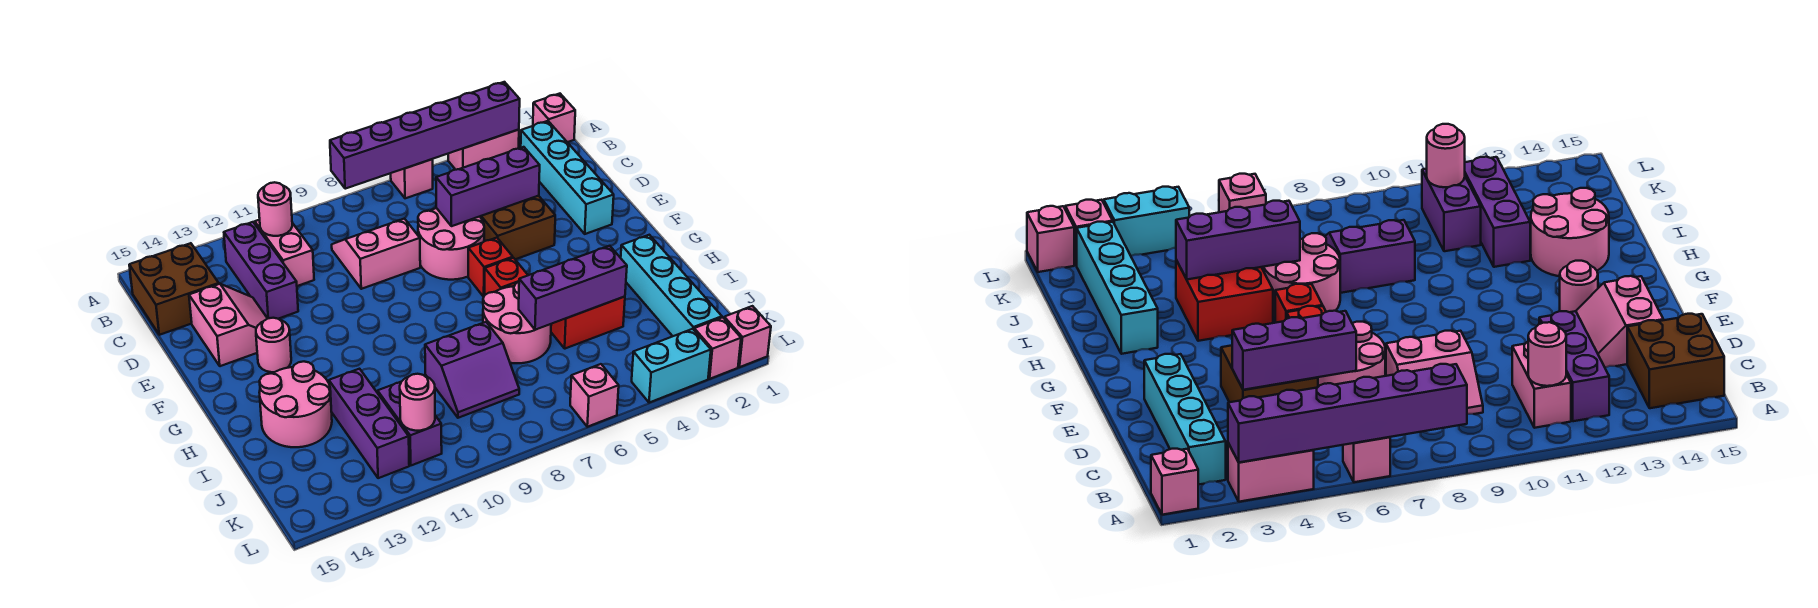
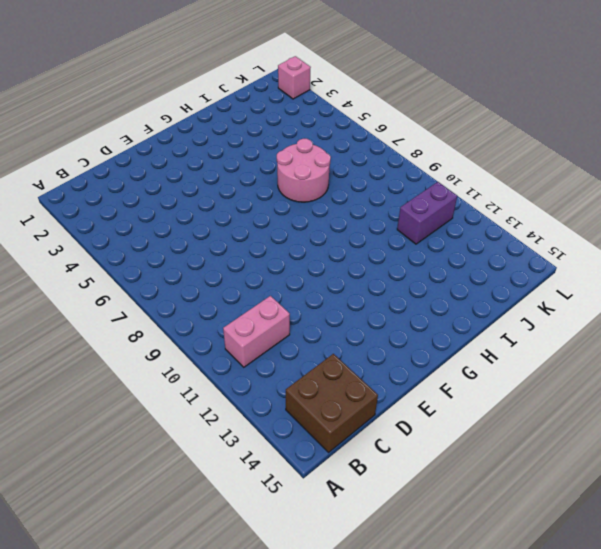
none -> pink brick A1 level 1
none -> pink brick A3:A4 level 1
none -> pink brick A6 level 1
none -> cyan brick B2:E2 level 1

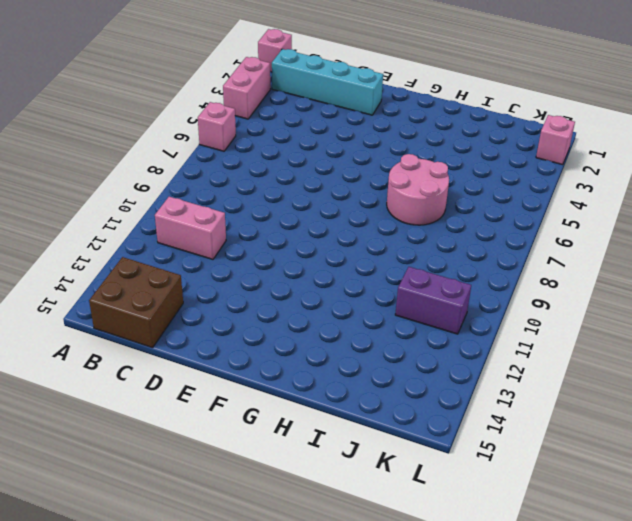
none -> purple brick B12:D12 level 1
none -> pink slope C8:D9 level 1 top D
none -> brown brick D4:E5 level 1
none -> pink round brick D6:E7 level 1

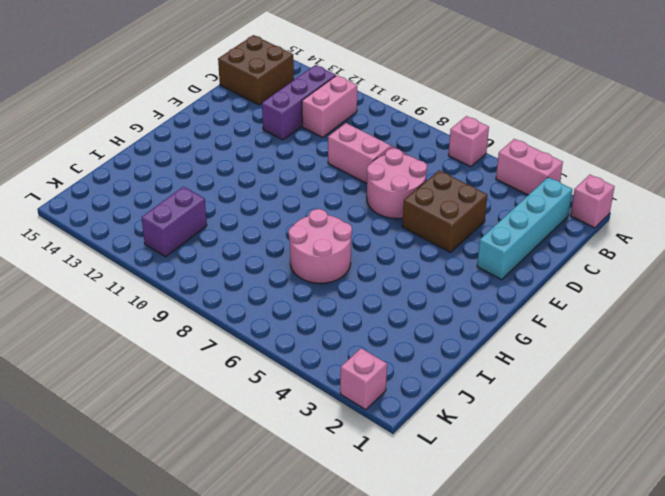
none -> pink slope D13:E14 level 1 top 14
none -> red brick F6 level 1
none -> pink round brick F13 level 1
none -> red brick G6 level 1

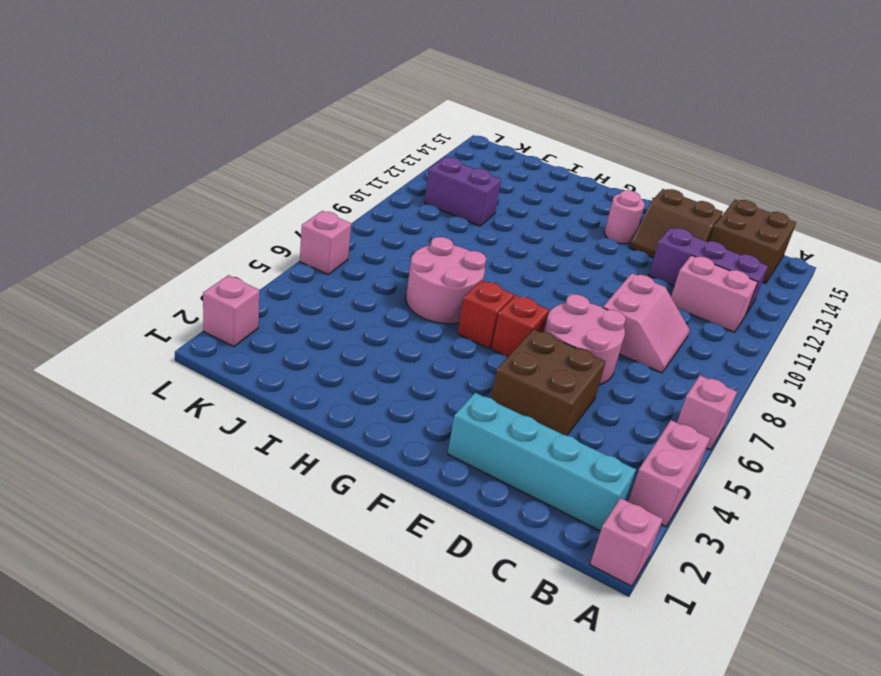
brown slope D13:E14 level 1 top 14 -> pink slope D13:E14 level 1 top 14
none -> cyan brick H2:K2 level 1
none -> red brick H4:I5 level 1
none -> pink round brick H13:I14 level 1
none -> purple slope I8:J9 level 1 top I

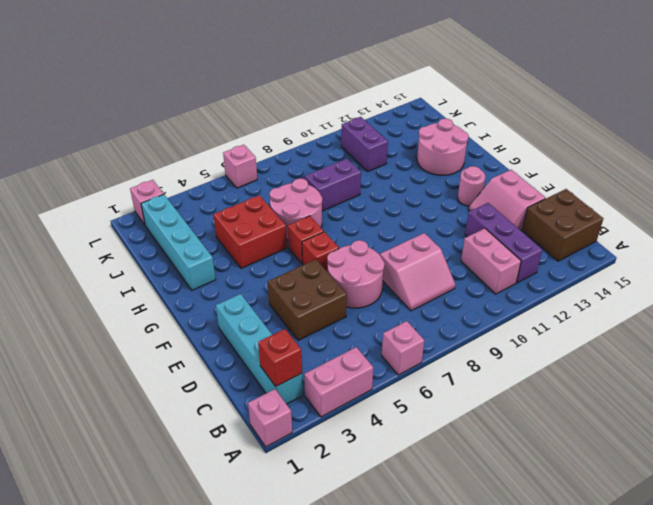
red brick B2 level 2 -> none
none -> purple brick I12:K12 level 1
none -> pink brick L1 level 1
none -> cyan brick L3:L4 level 1
none -> purple brick A3:A8 level 2

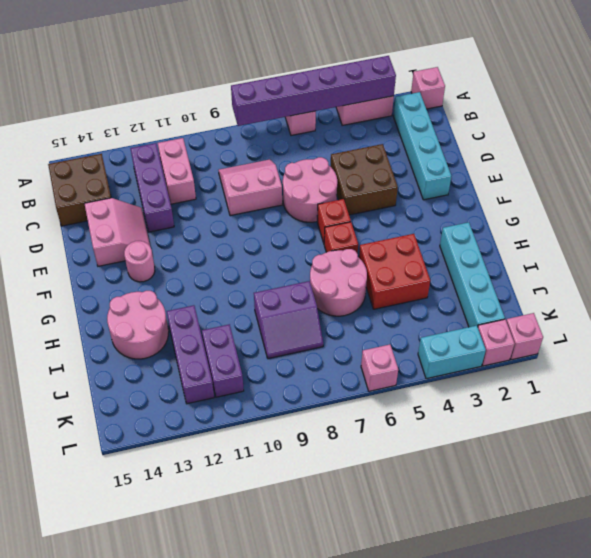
none -> pink round brick B11 level 2
none -> purple brick D4:D6 level 2
none -> purple brick I4:I6 level 2
none -> pink round brick K11 level 2

